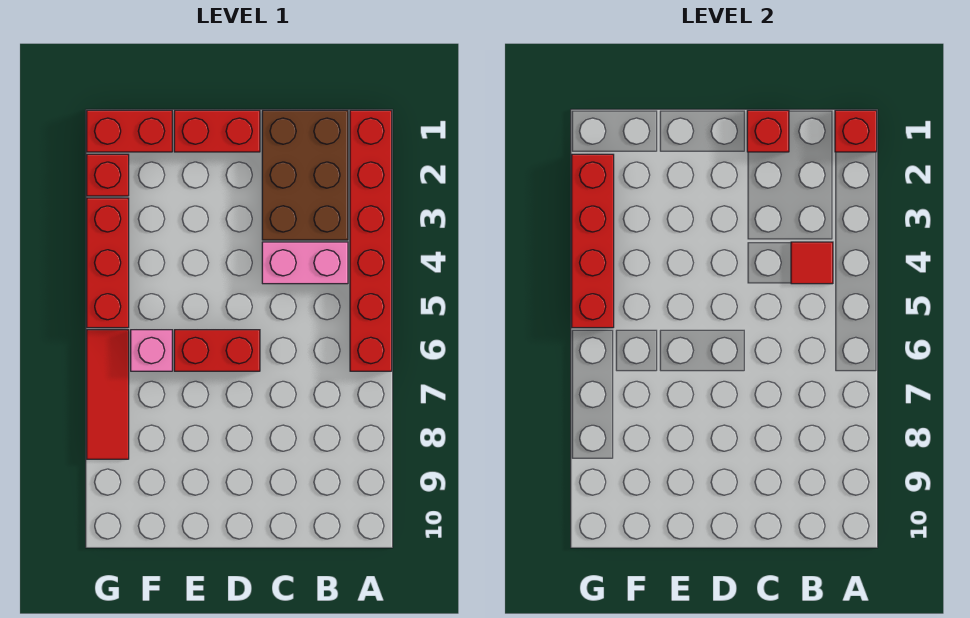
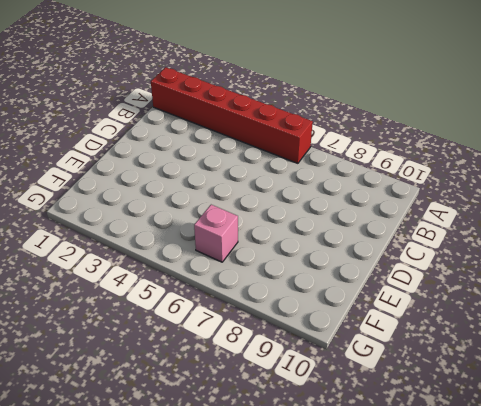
none -> brown brick B1:C3 level 1
none -> pink brick B4:C4 level 1
none -> red brick D1:E1 level 1

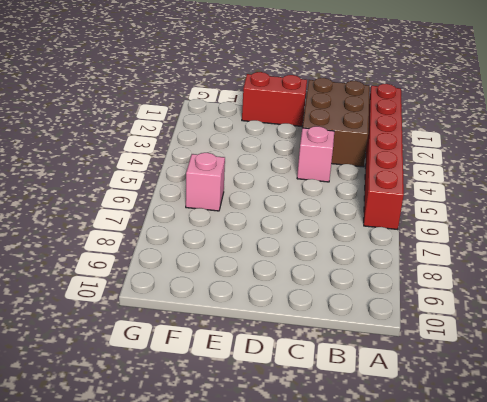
pink brick C4 level 1 -> pink brick B4:C4 level 1
none -> red brick D6:E6 level 1
none -> red brick F1:G1 level 1
none -> red brick G2 level 1

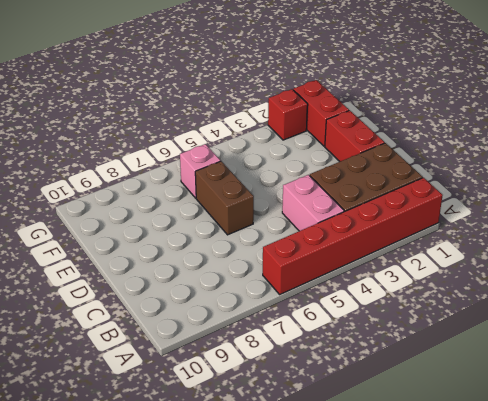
brown brick D6:E6 level 1 -> red brick D6:E6 level 1
none -> red brick G3:G5 level 1
none -> red tile G6:G8 level 1
none -> red brick A1 level 2

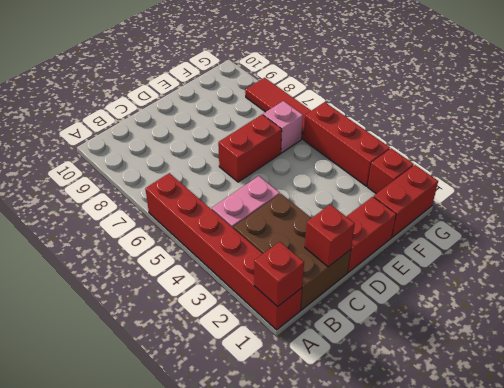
none -> red tile B4 level 2
none -> red brick G2:G5 level 2

